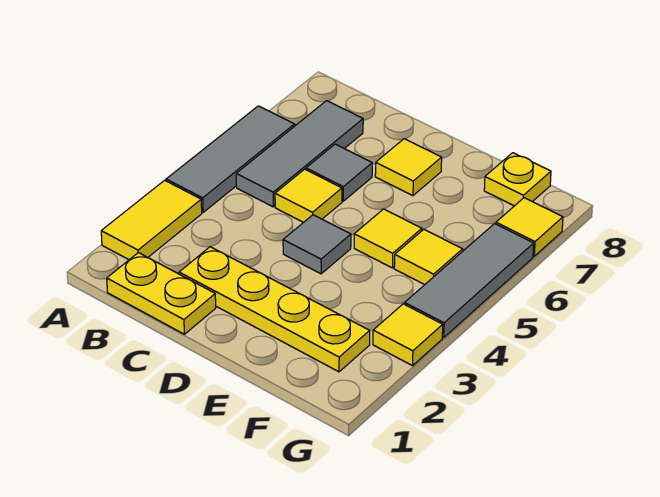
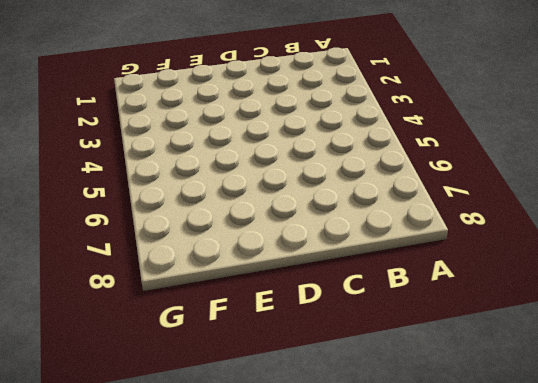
none -> yellow tile A2:A3 level 1
none -> grey tile A4:A6 level 1
none -> yellow plate B1:C1 level 1

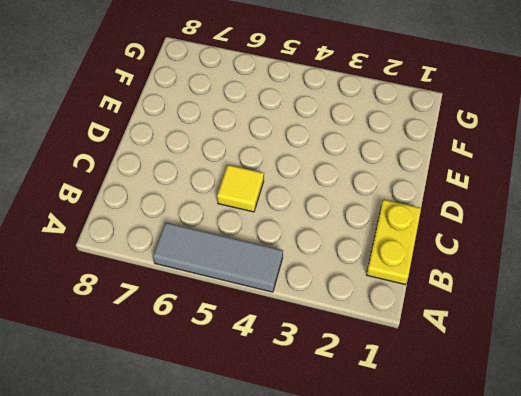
none -> yellow tile A2:A3 level 1
none -> grey tile B5:B7 level 1
none -> yellow plate C2:F2 level 1

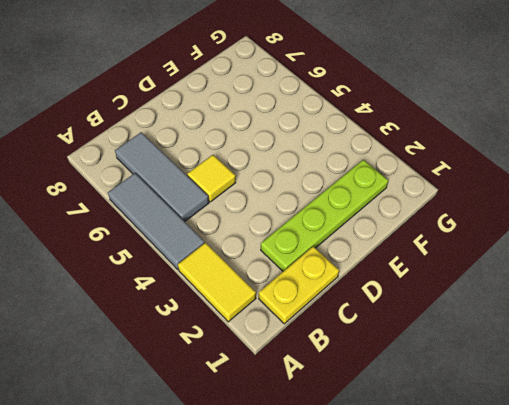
lime plate C2:F2 level 1 -> yellow plate C2:F2 level 1
none -> grey tile C6 level 1
none -> grey tile D4 level 1
none -> yellow tile D7 level 1

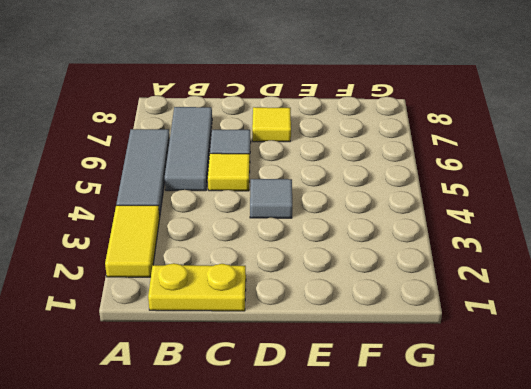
none -> yellow plate C2:F2 level 1
none -> yellow tile E5 level 1
none -> yellow tile F5 level 1

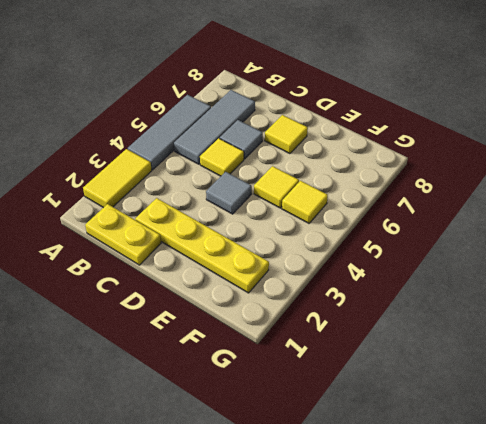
none -> yellow plate F8 level 1
none -> yellow tile G3 level 1
none -> grey tile G4:G6 level 1

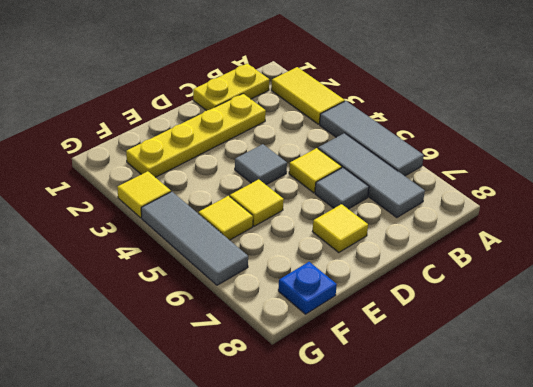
blue plate F8 level 1 -> yellow plate F8 level 1
none -> yellow tile G7 level 1

